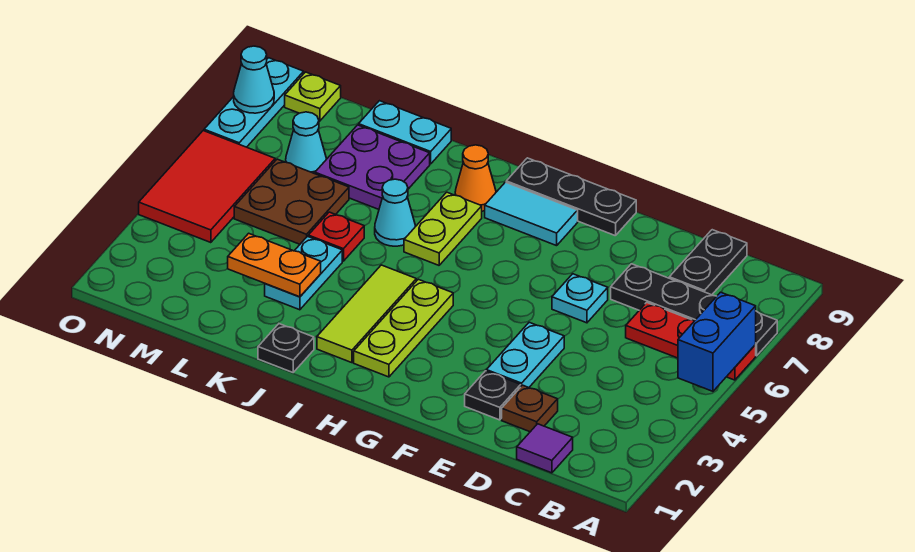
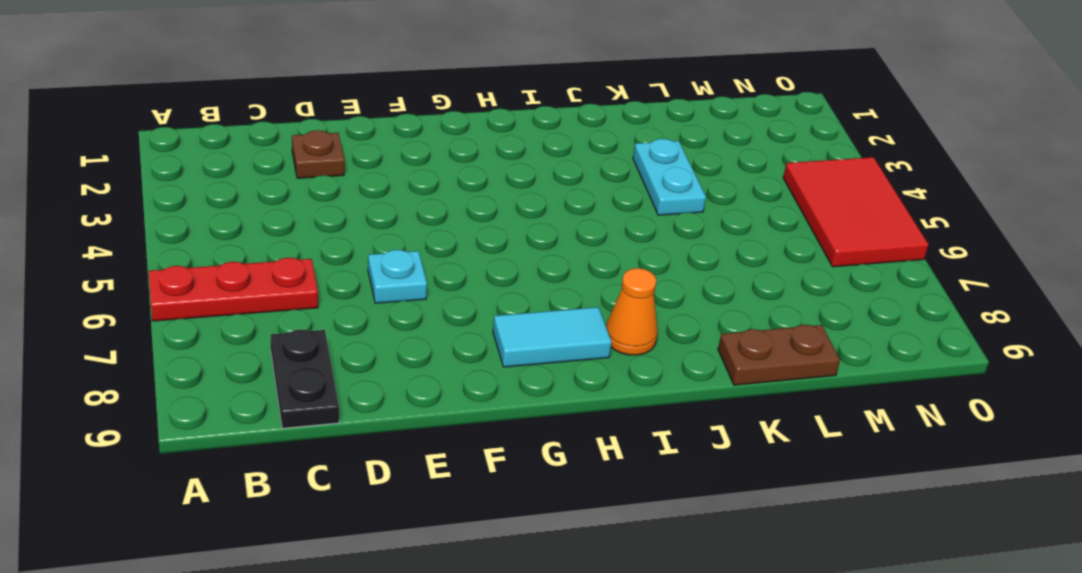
brown plate K9:L9 level 1 -> cyan plate K9:L9 level 1
none -> black plate A7:D7 level 1
none -> purple tile C1 level 1
none -> black plate E2 level 1

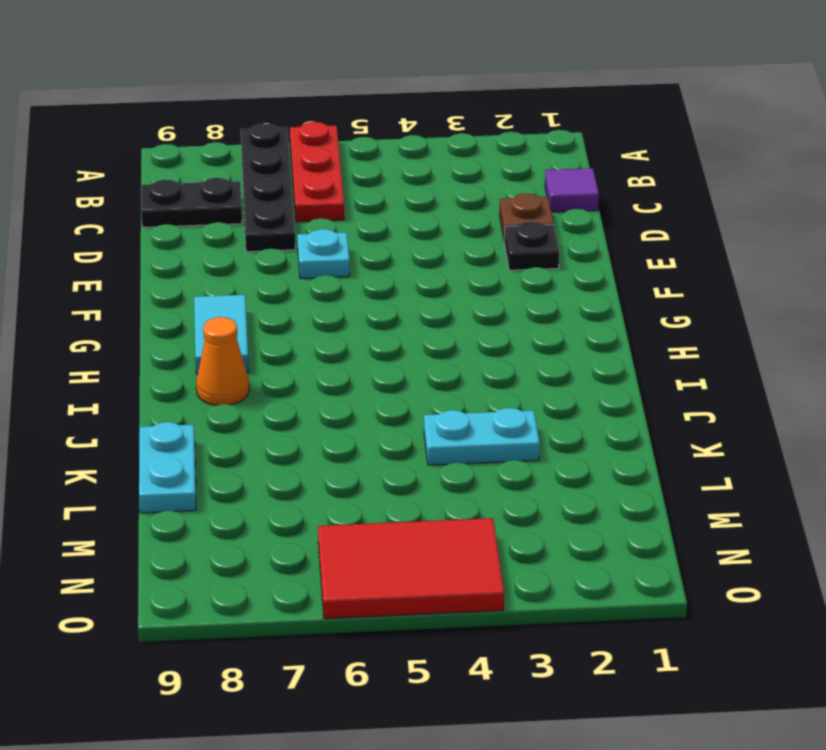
none -> cyan plate E3:E4 level 1
none -> black plate F9:H9 level 1
none -> lime plate H2:H4 level 1

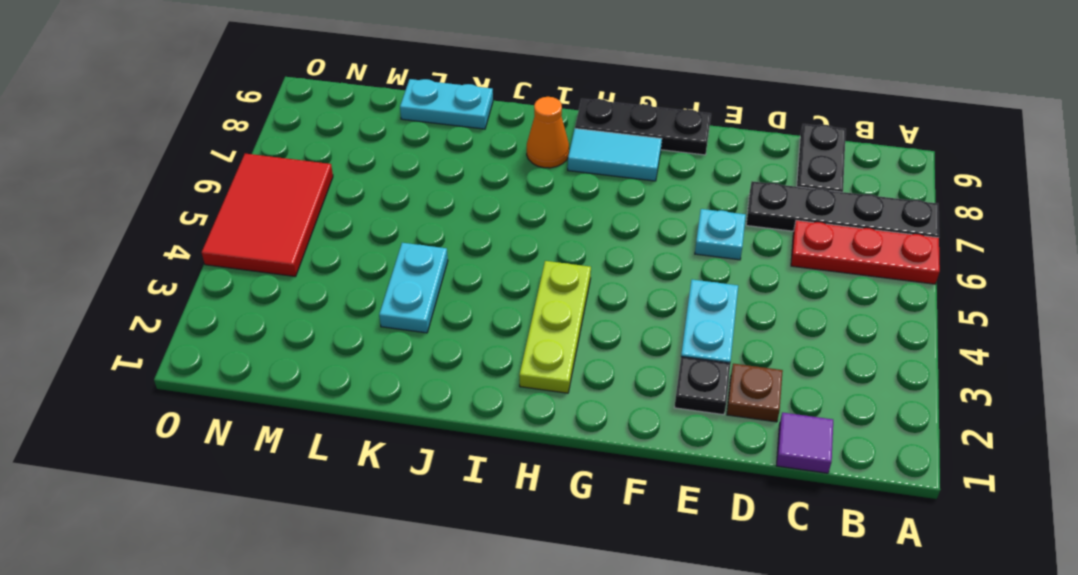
none -> lime tile I2:I4 level 1
none -> lime plate I6:I7 level 1
none -> black plate J1 level 1

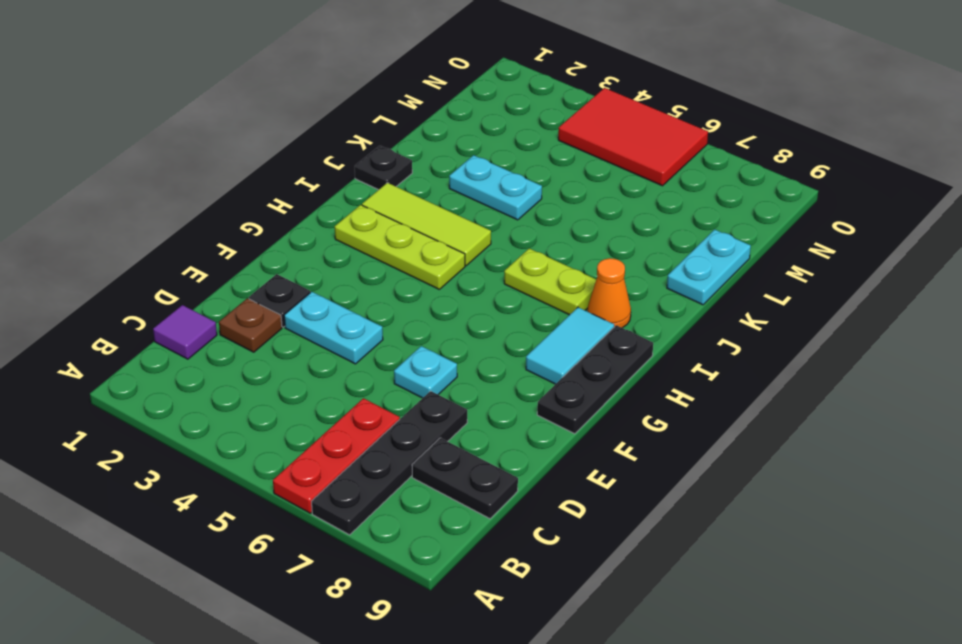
none -> cyan cone J6 level 1
none -> red plate K5 level 1
none -> purple plate K7:L8 level 1

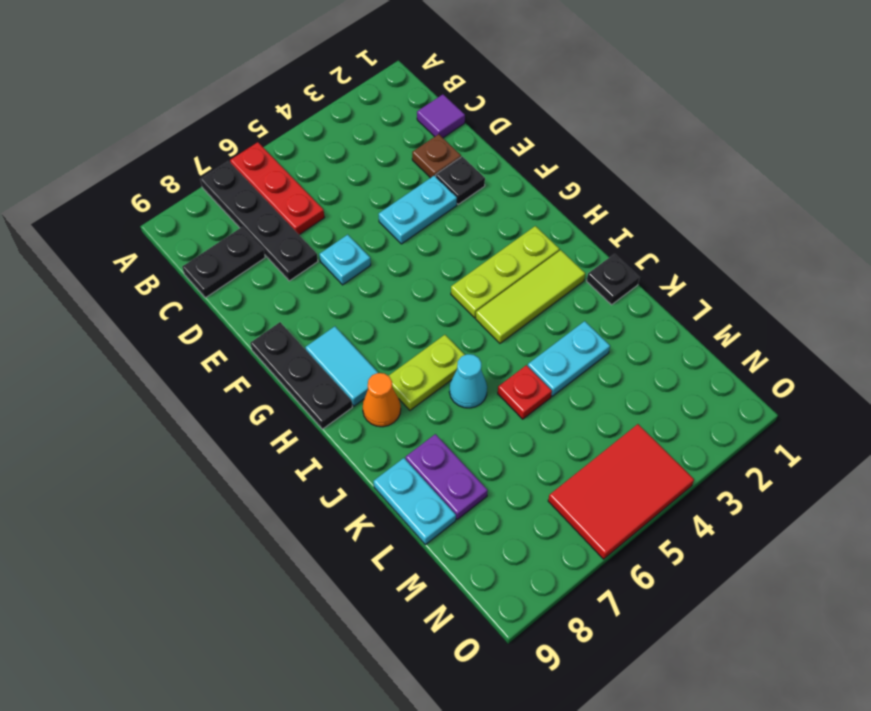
purple plate K8:L8 level 1 -> purple plate K7:L8 level 1
none -> brown plate L5:M6 level 1
none -> cyan cone M7 level 1
none -> lime plate N9 level 1

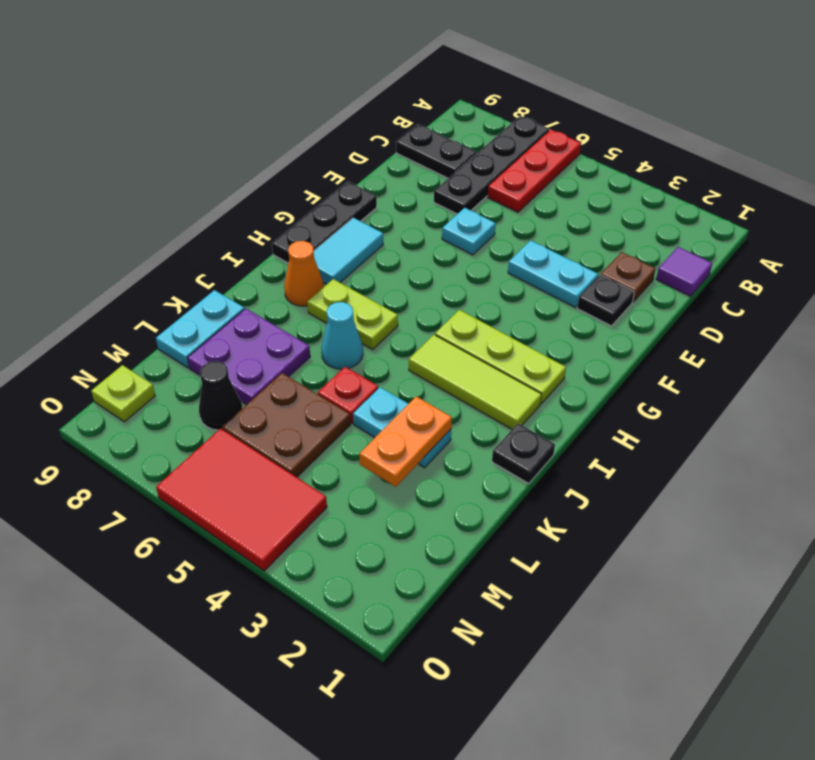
black cone M7 level 1 -> cyan cone M7 level 1
none -> cyan plate O7:O9 level 1
none -> blue brick A5:A6 level 2
none -> cyan cone O8 level 2

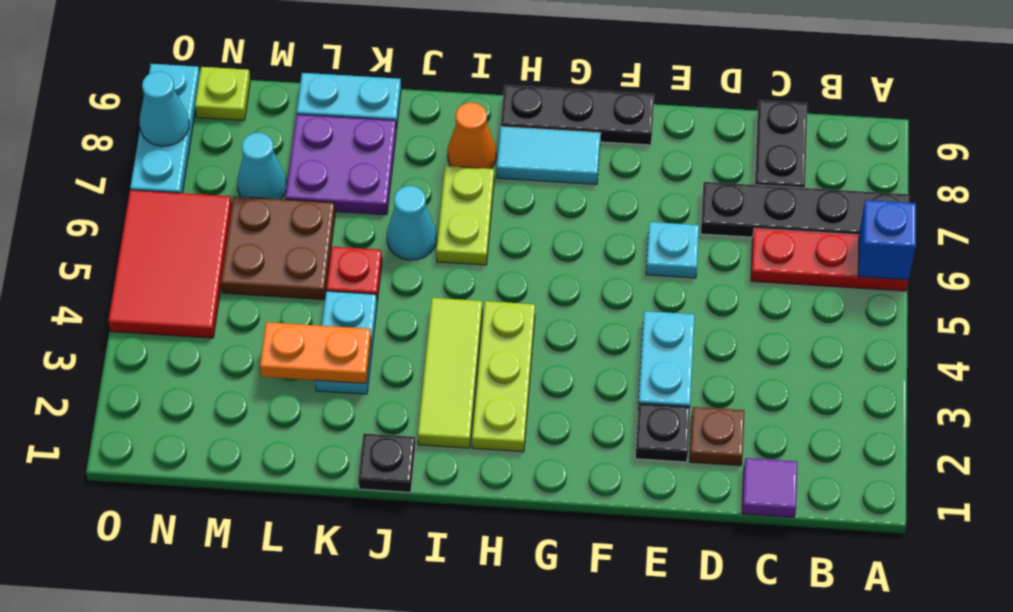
blue brick A6 level 2 -> blue brick A5:A6 level 2

